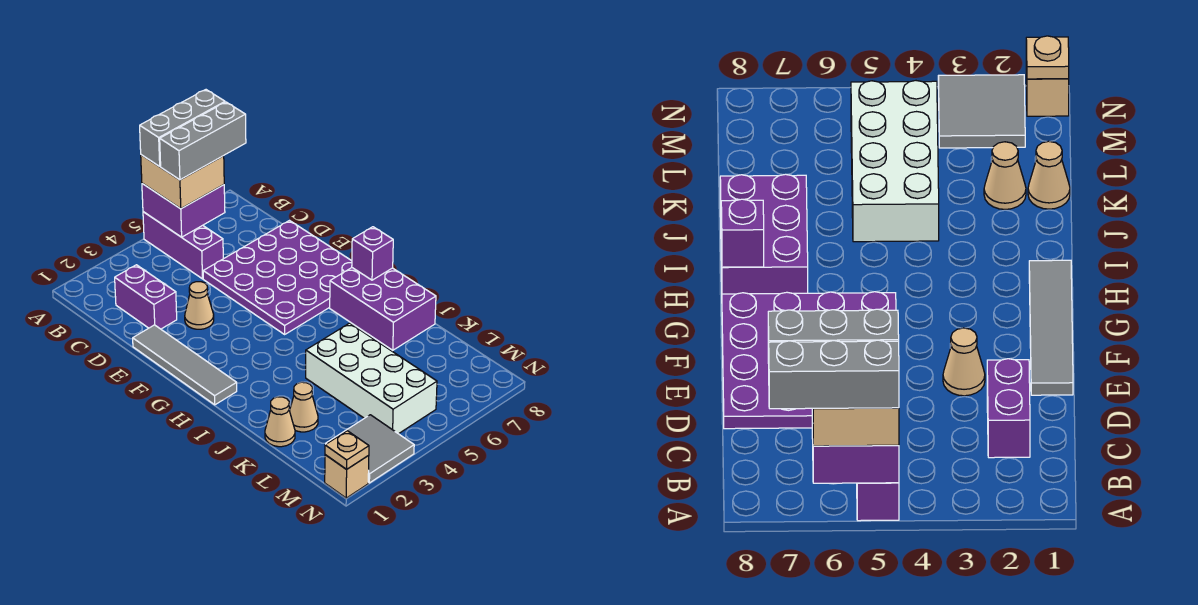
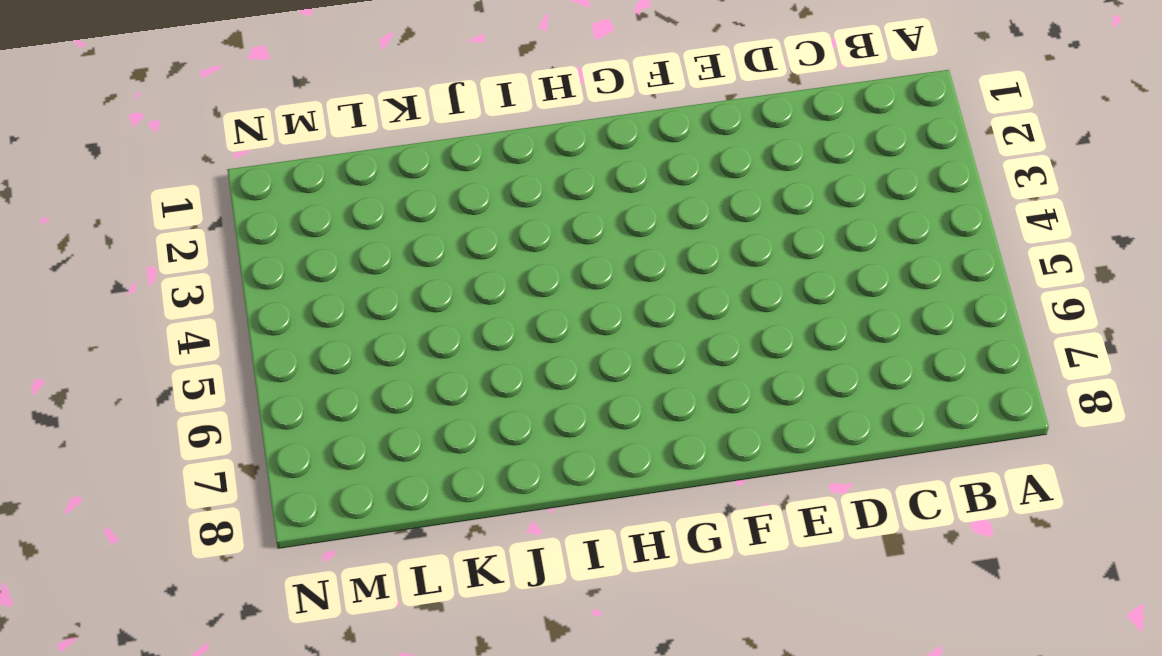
none -> purple brick A5:C5 level 1
none -> purple brick C2:D2 level 1
none -> purple plate D5:G8 level 1

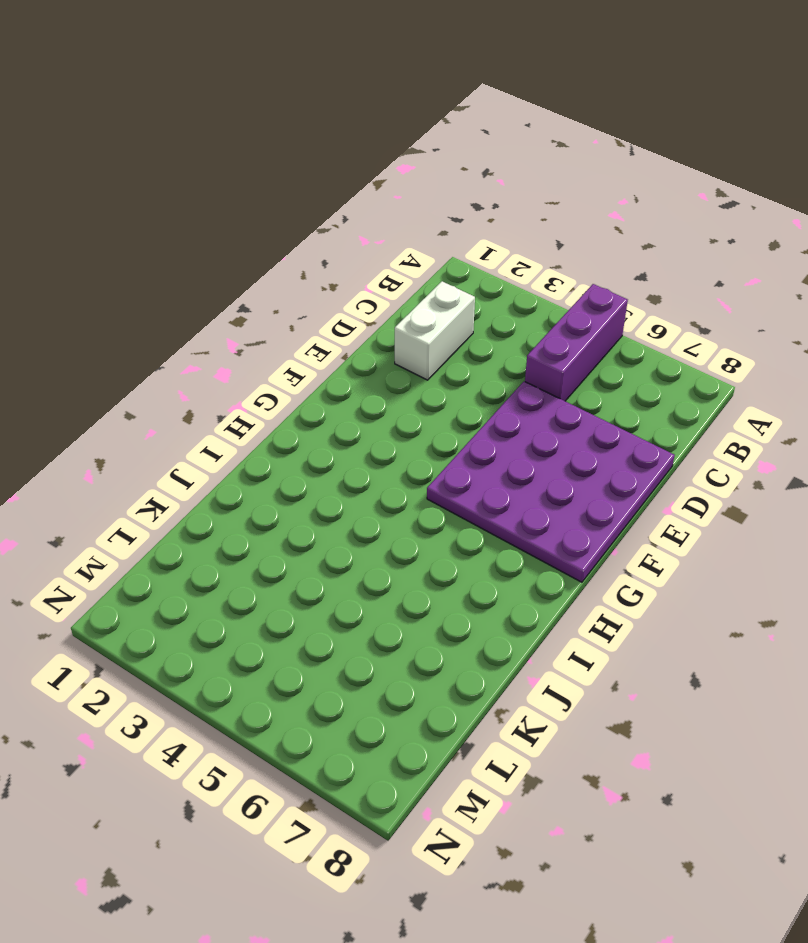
white brick C2:D2 level 1 -> purple brick C2:D2 level 1
none -> grey tile E1:H1 level 1
none -> tan cone E3 level 1
none -> purple brick H7:J8 level 1

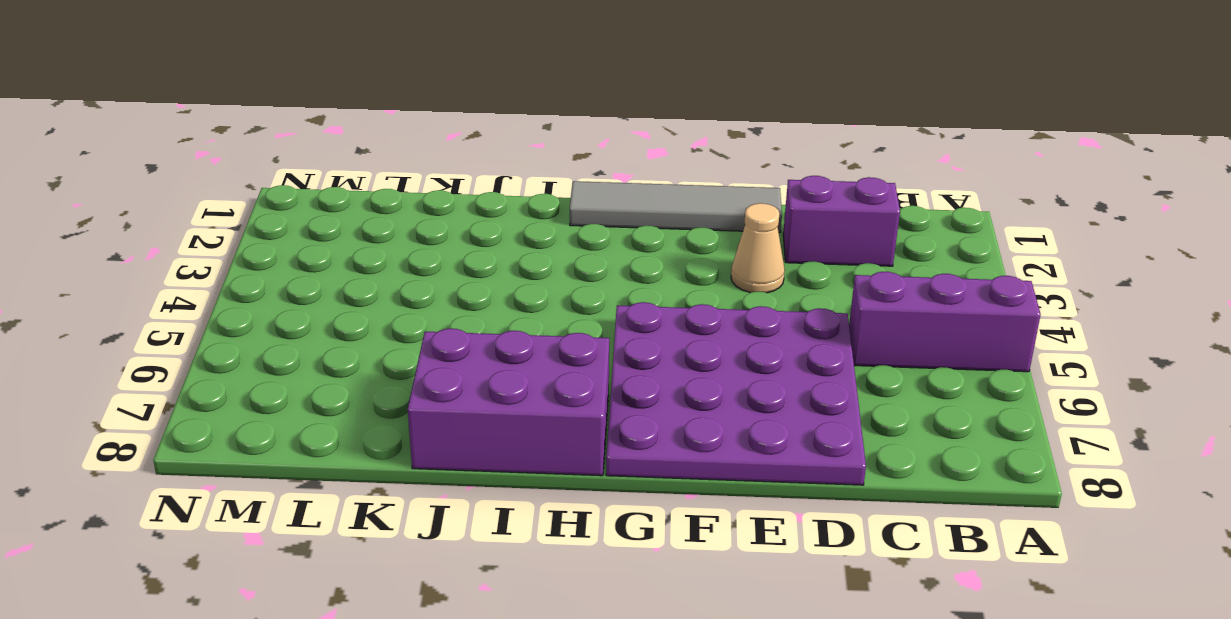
none -> white brick J4:M5 level 1
none -> tan cone K1 level 1
none -> tan cone K2 level 1

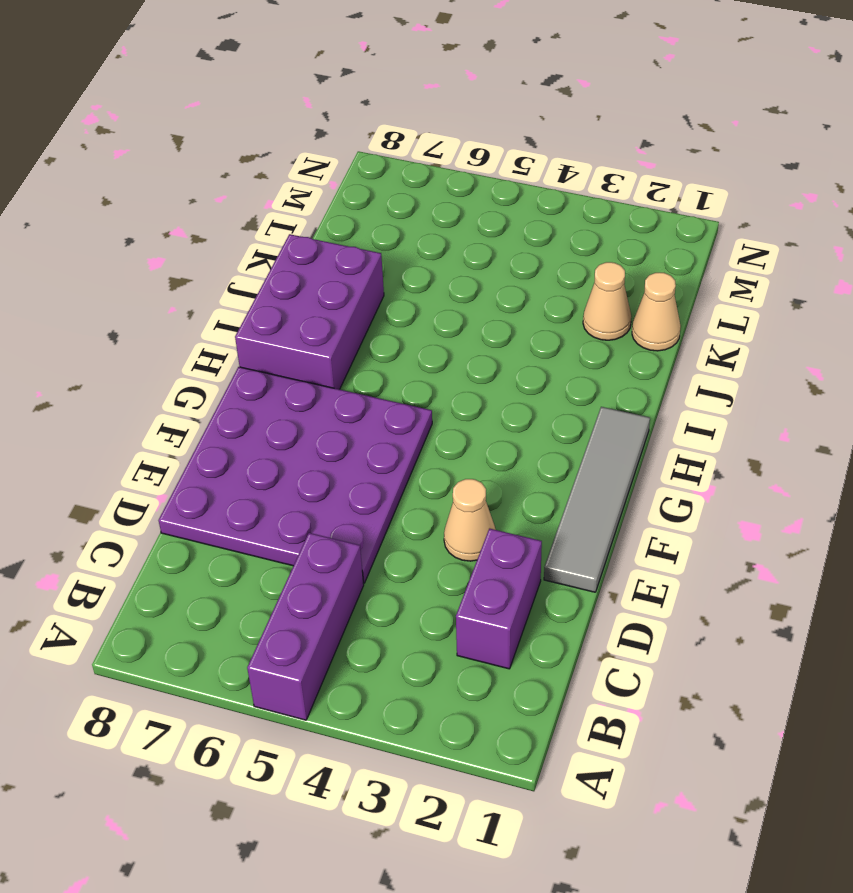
none -> white brick J4:M5 level 1
none -> grey tile M2:N3 level 1
none -> tan brick N1 level 1

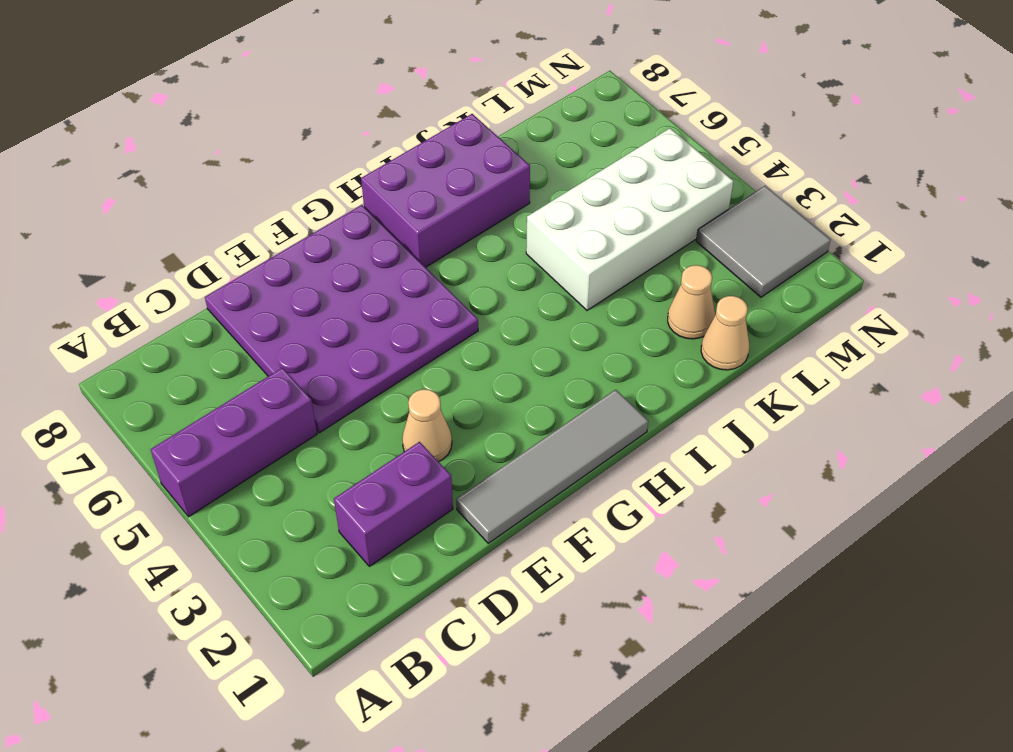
none -> tan brick N1 level 1
none -> purple brick A5:B6 level 2
none -> purple brick H8 level 2

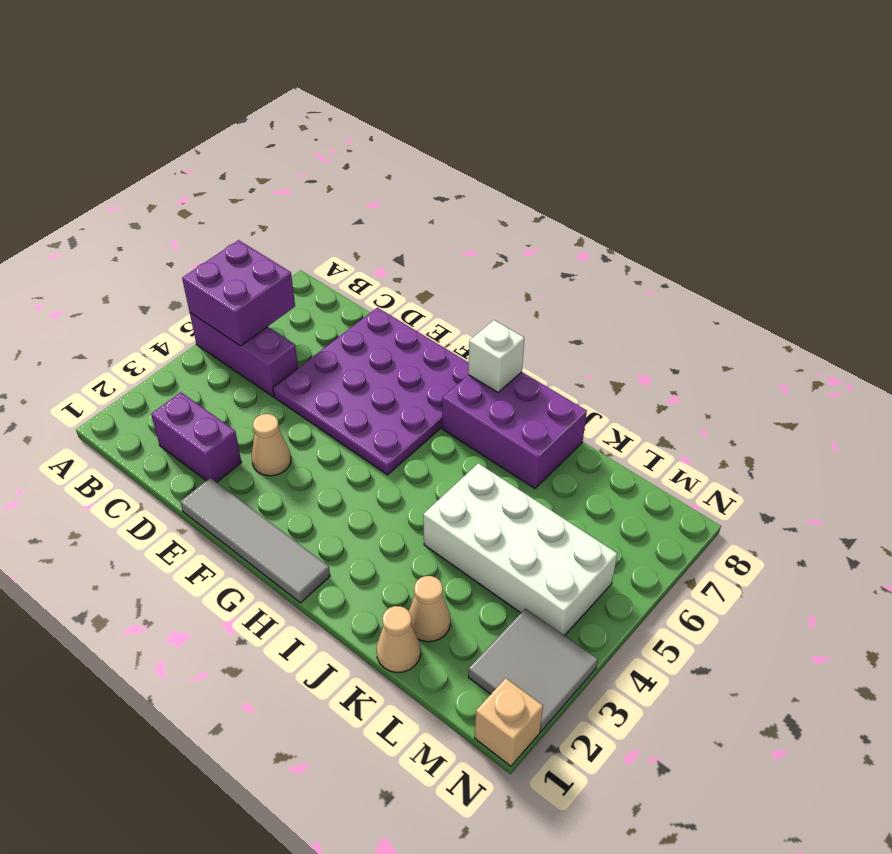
white brick H8 level 2 -> purple brick H8 level 2
none -> tan plate N1 level 2
none -> tan brick A5:B6 level 3
none -> grey brick A5:A7 level 4

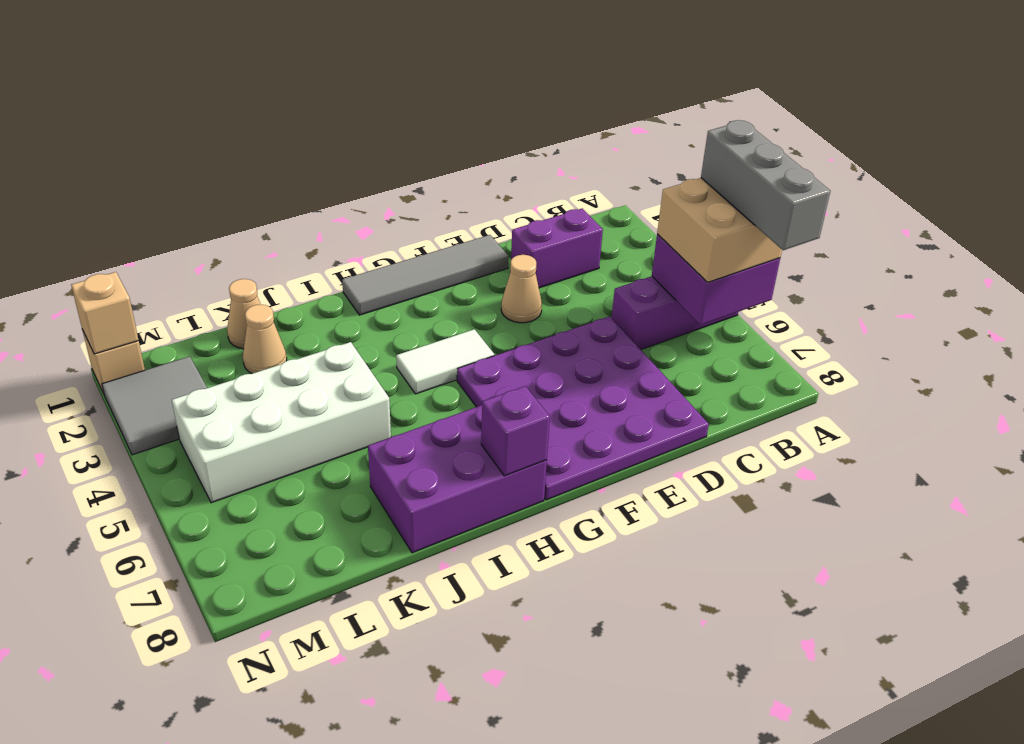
white tile G4:H4 level 1 -> none
tan brick N1 level 2 -> tan plate N1 level 2
none -> grey brick B5:B7 level 4

